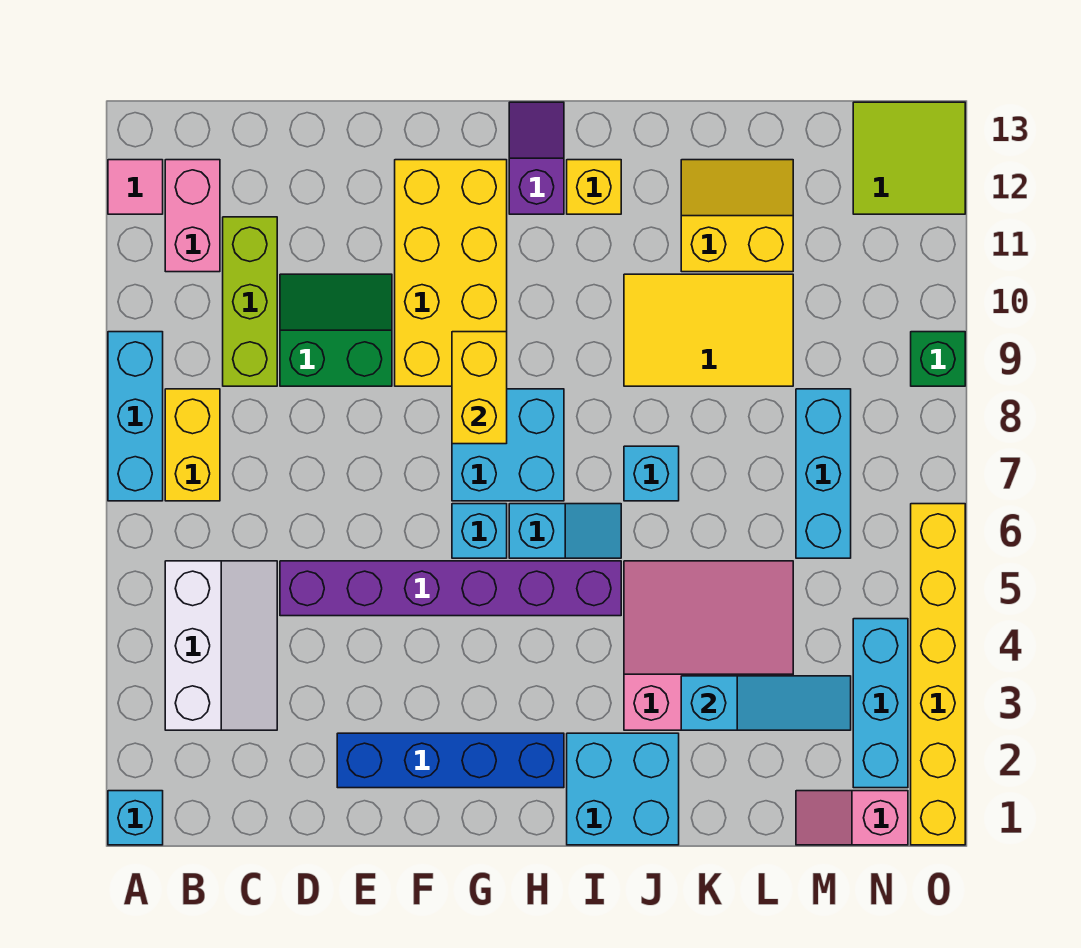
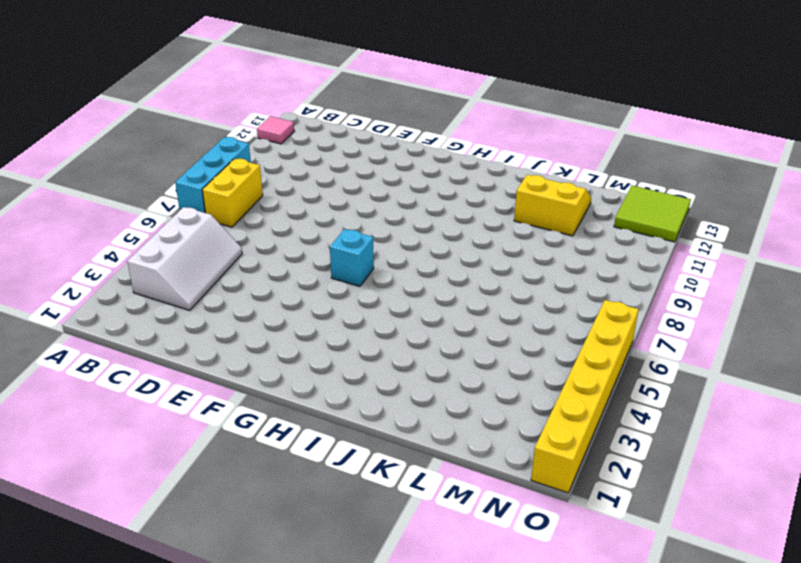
none -> cyan brick A1 level 1
none -> pink brick B11:B12 level 1
none -> lime brick C9:C11 level 1

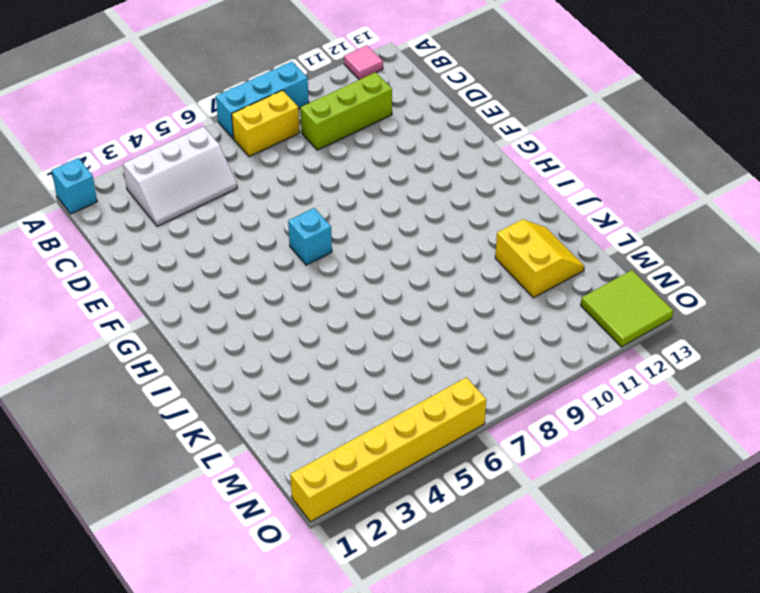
none -> pink brick B11:B12 level 1
none -> purple brick D5:I5 level 1
none -> green slope D9:E10 level 1 top 9

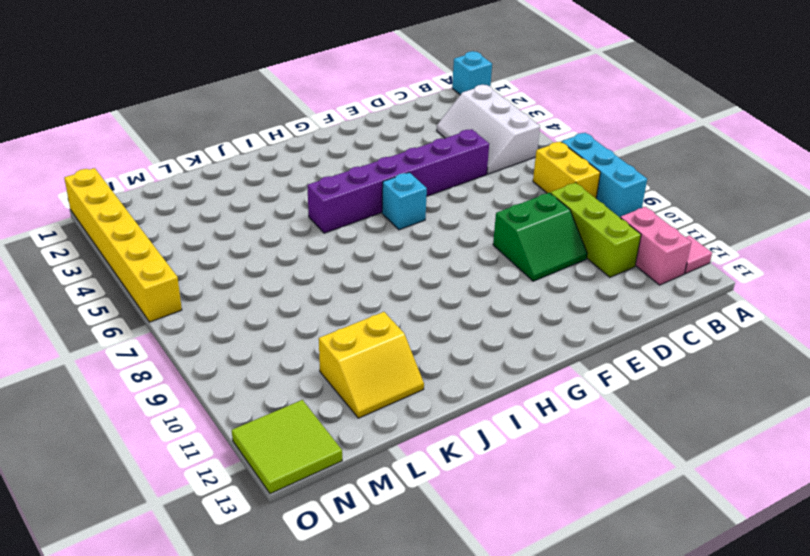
none -> blue brick E2:H2 level 1
none -> yellow brick F9:G12 level 1
none -> cyan brick G7:H8 level 1

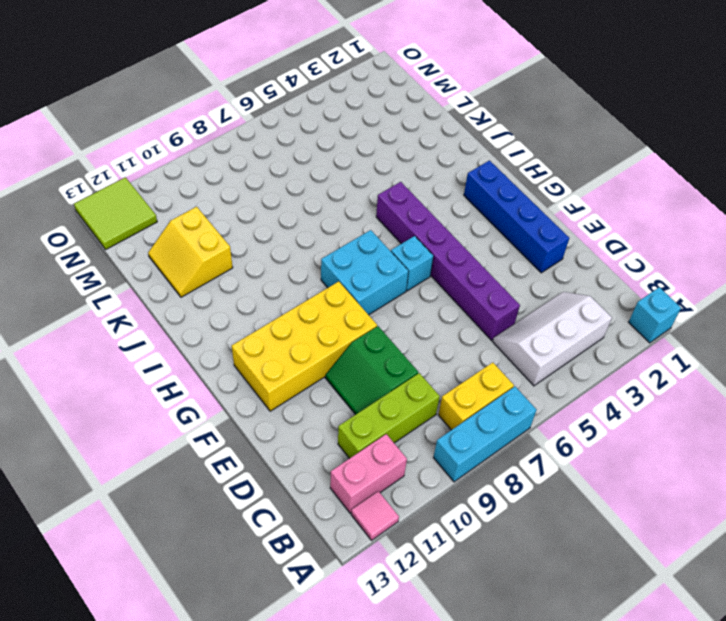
none -> cyan slope H6:I6 level 1 top H
none -> purple slope H12:H13 level 1 top 12
none -> cyan brick I1:J2 level 1

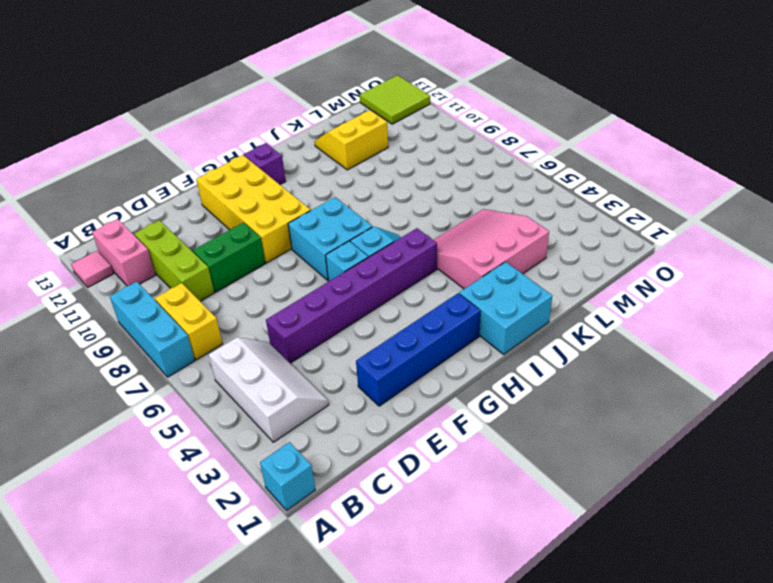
none -> yellow brick I12 level 1
none -> cyan brick J7 level 1
none -> yellow tile J9:L10 level 1

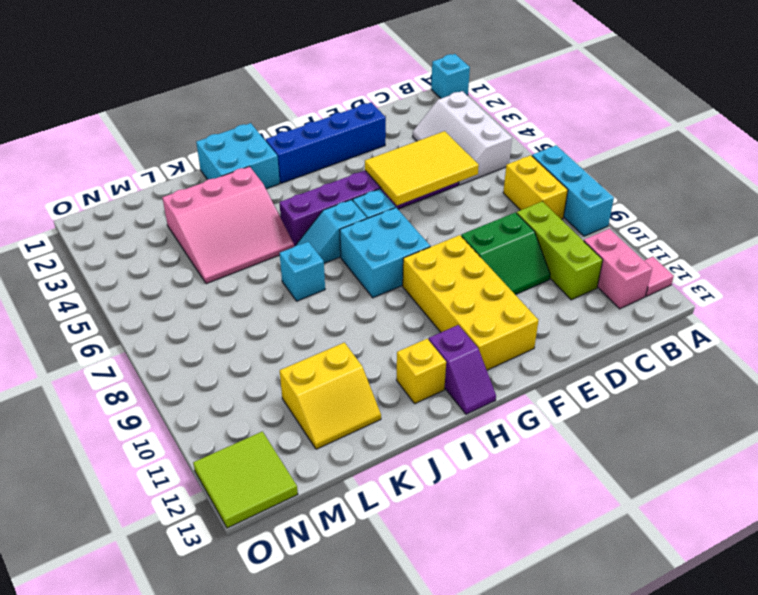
yellow tile D5:F6 level 2 -> yellow tile J9:L10 level 1
none -> pink slope M1:N1 level 1 top N
none -> cyan brick M6:M8 level 1
none -> cyan brick N2:N4 level 1

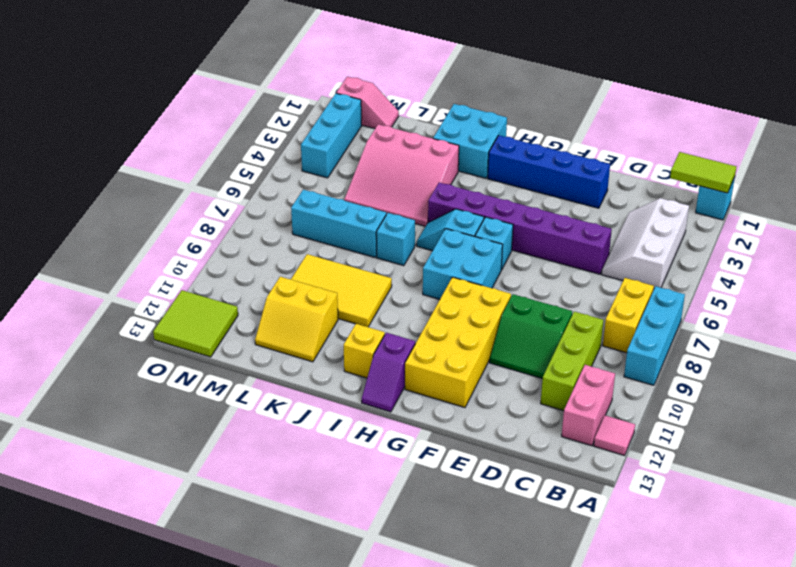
lime tile A1:B1 level 2 -> none
cyan brick K7:M7 level 1 -> cyan brick M6:M8 level 1
none -> yellow brick O1:O6 level 1
none -> green brick O9 level 1
none -> yellow brick G8:G9 level 2

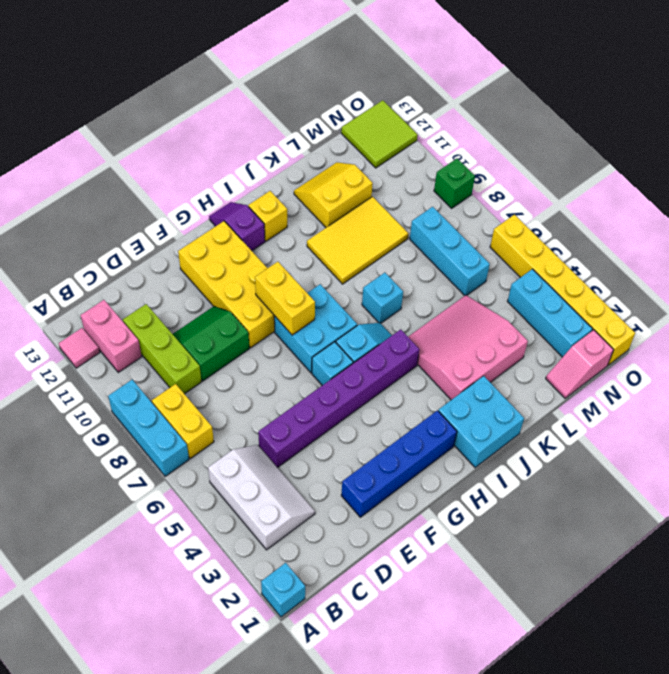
none -> cyan slope K3:M3 level 2 top K

